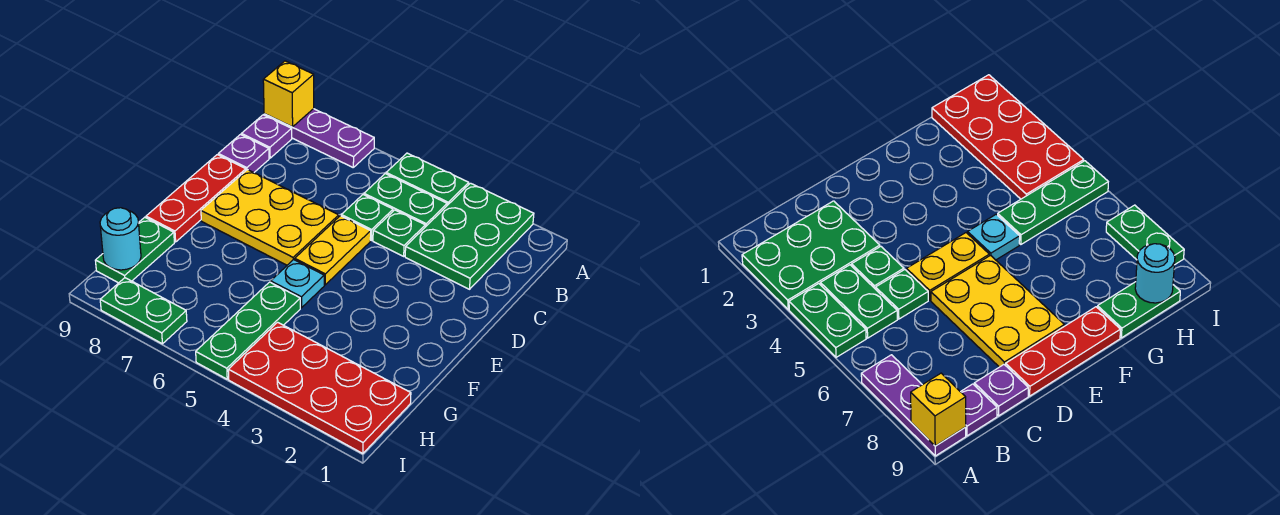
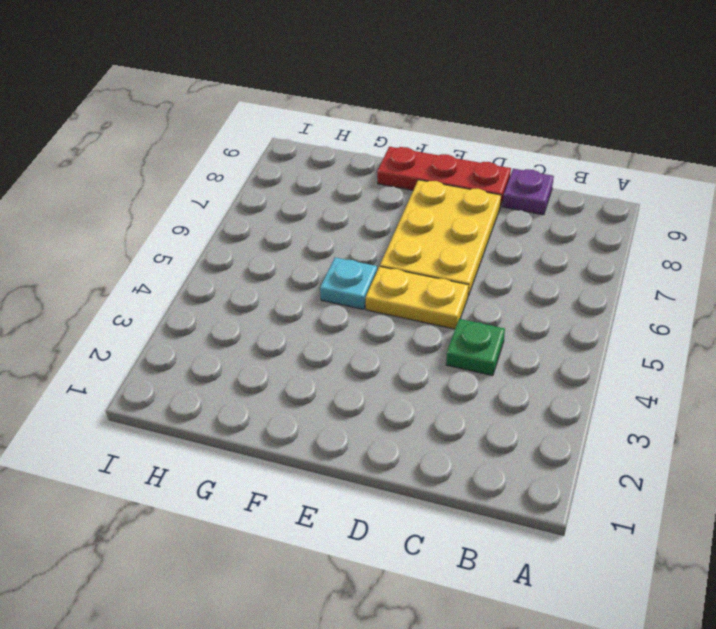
none -> green plate A2:C3 level 1
none -> green plate A4:A5 level 1
none -> purple plate A7:A9 level 1

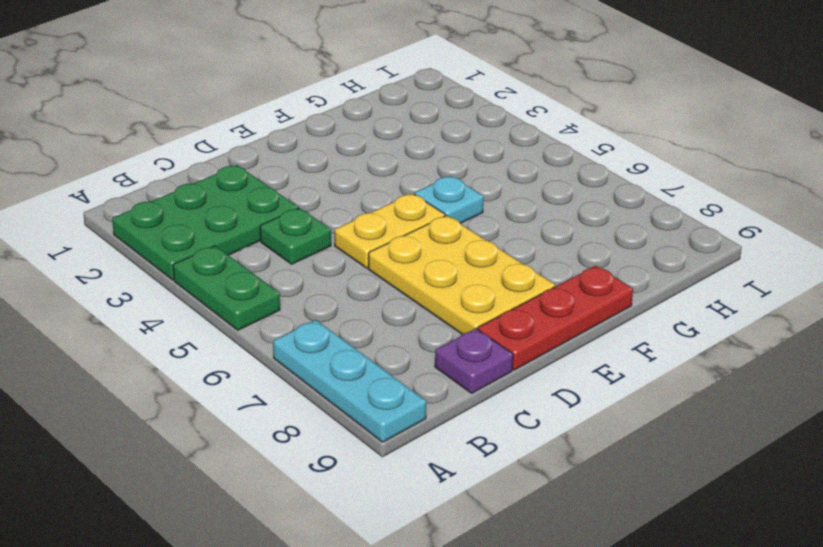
cyan plate A7:A9 level 1 -> purple plate A7:A9 level 1
none -> green plate B4:B5 level 1
none -> purple plate B9 level 1
none -> green plate C5 level 1

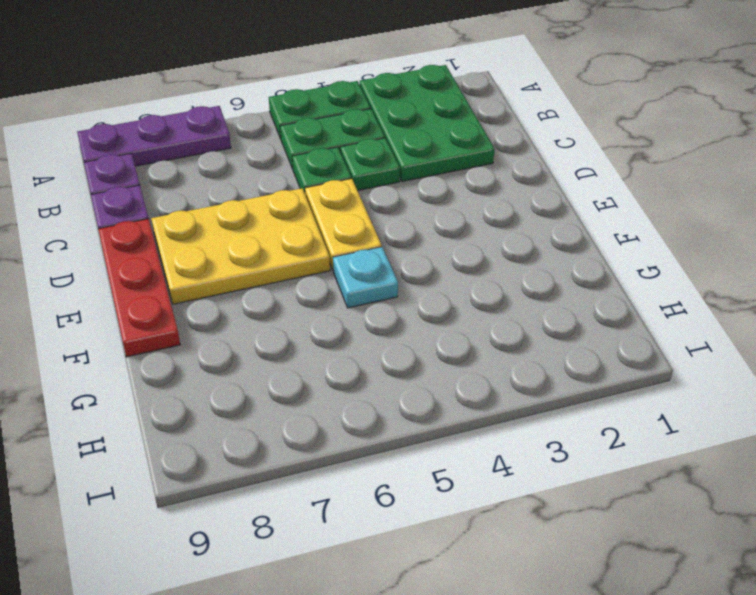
none -> green plate G5:I5 level 1
none -> green plate G9:H9 level 1
none -> red plate H1:I4 level 1

